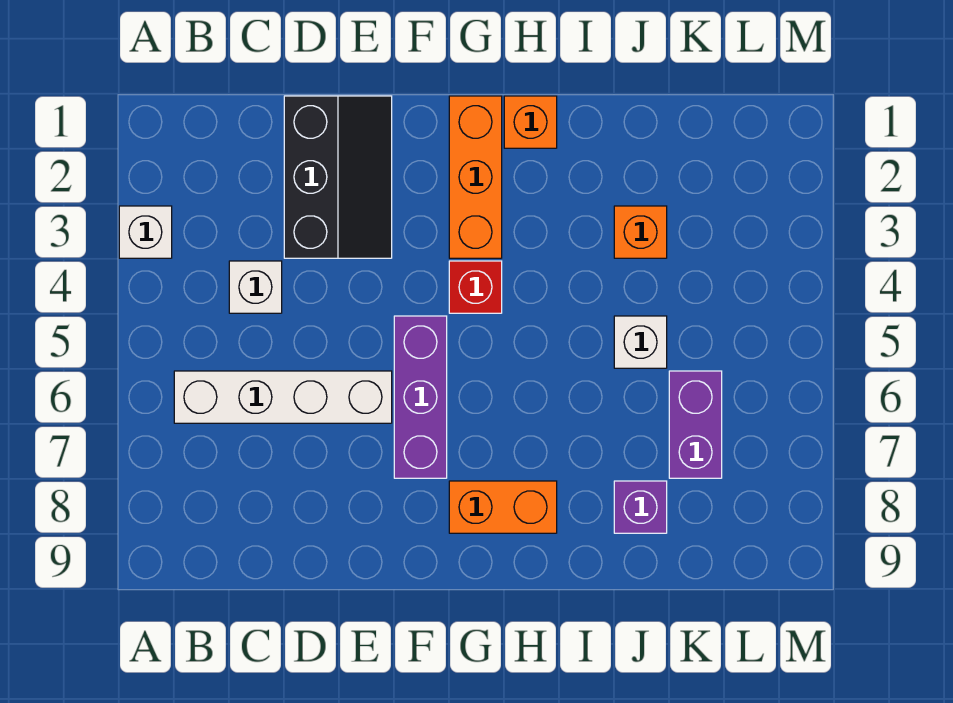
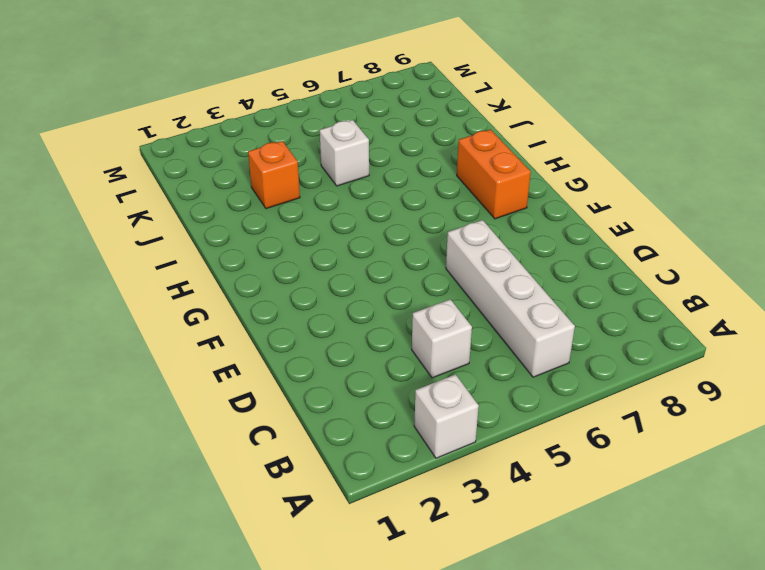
none -> black slope D1:E3 level 1 top D
none -> purple brick F5:F7 level 1
none -> orange brick G1:G3 level 1

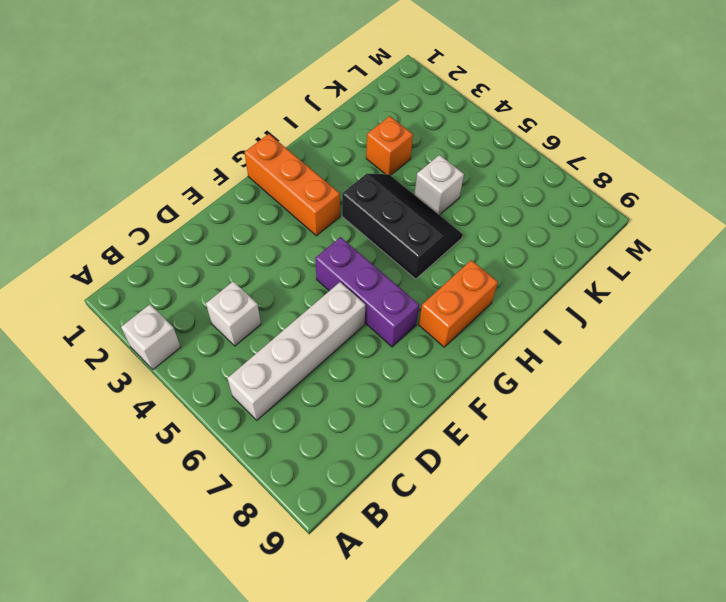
black slope H4:I6 level 1 top H -> black slope D1:E3 level 1 top D
none -> red brick G4 level 1
none -> orange brick H1 level 1
none -> purple brick J8 level 1

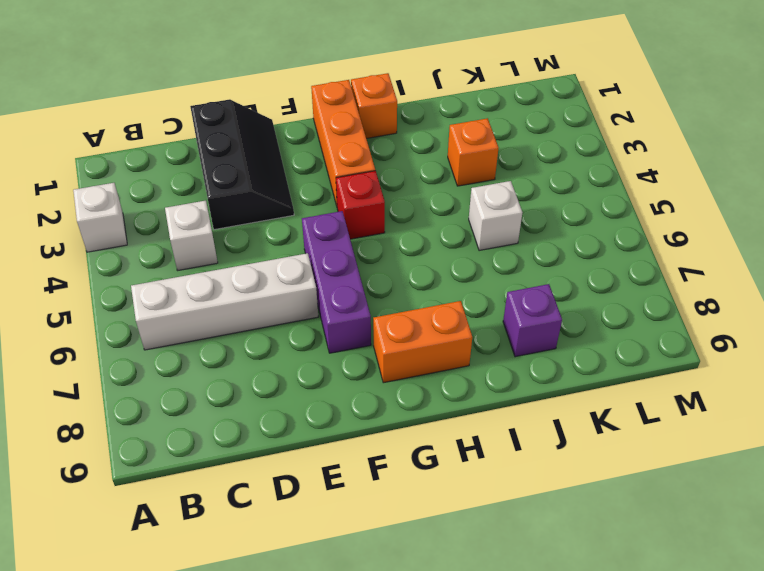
none -> purple brick K6:K7 level 1

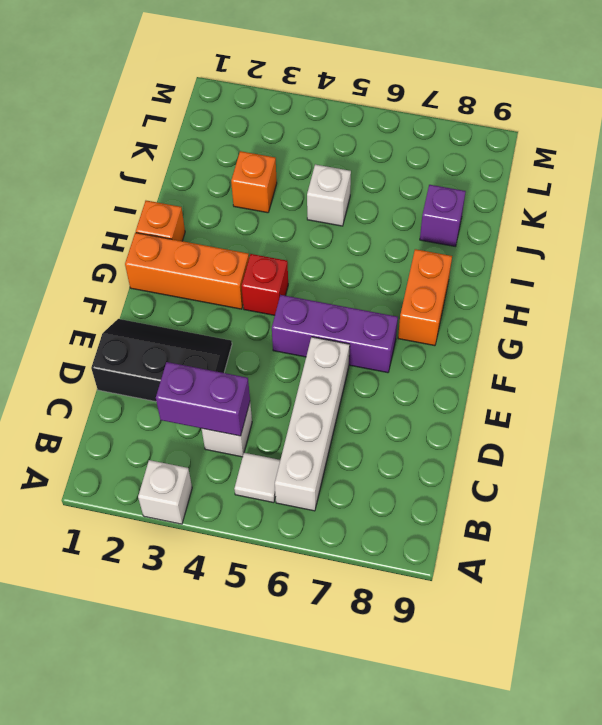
white tile B5 level 1 -> none
purple brick C3:C4 level 2 -> purple brick K6:K7 level 1

